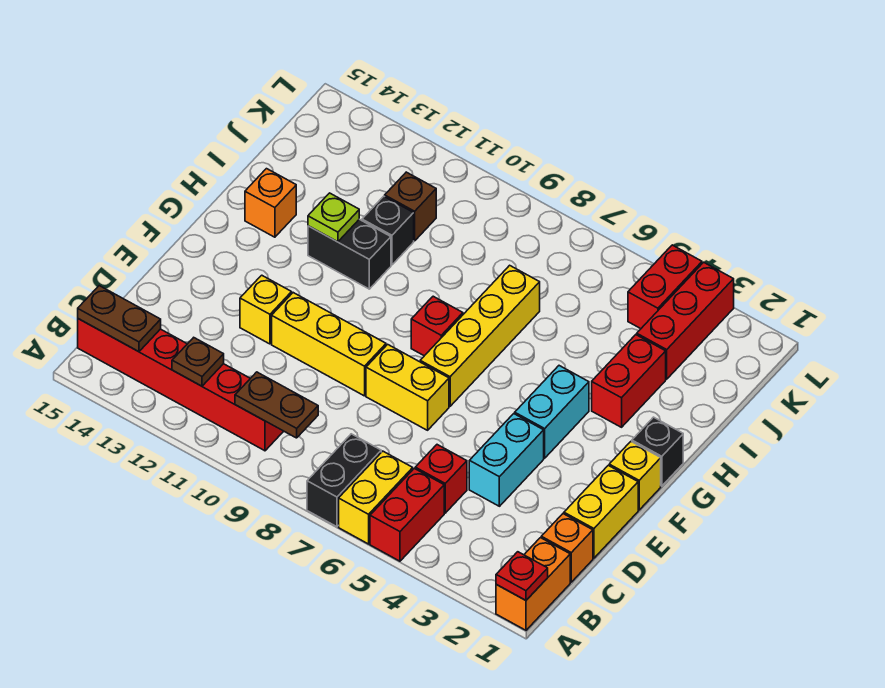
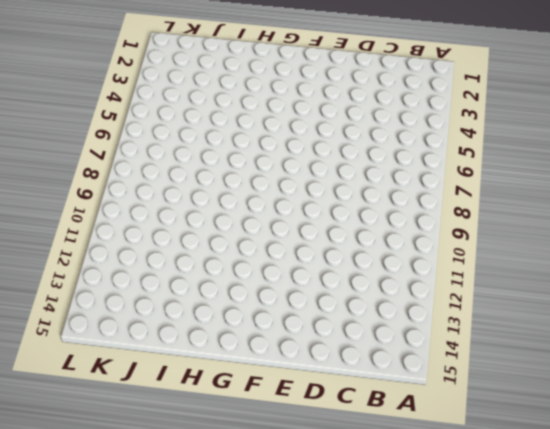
none -> orange brick A1:B1 level 1
none -> red brick A5:B5 level 1
none -> yellow brick A6:B6 level 1

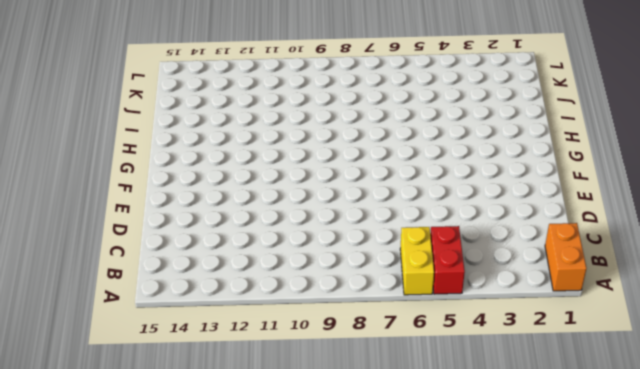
none -> black brick A7:B7 level 1
none -> red brick B10:B15 level 1
none -> orange brick C1 level 1

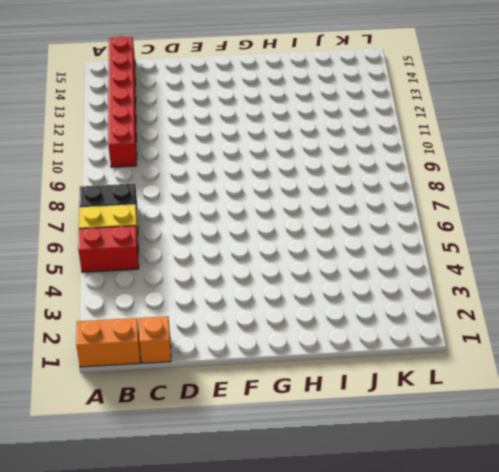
none -> red brick C5 level 1
none -> yellow brick D1:E1 level 1
none -> cyan brick D4:E4 level 1

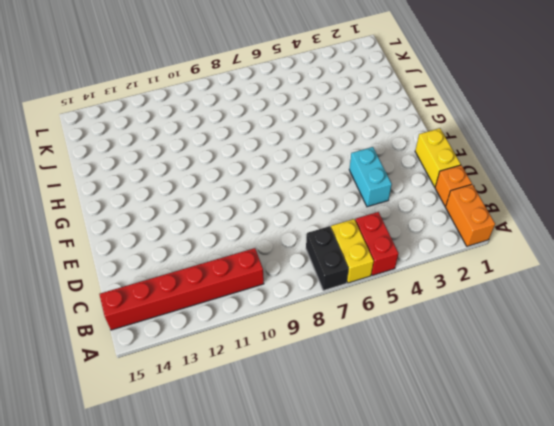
none -> red brick C5 level 1
none -> yellow brick E7:E8 level 1
none -> yellow brick E9:E11 level 1

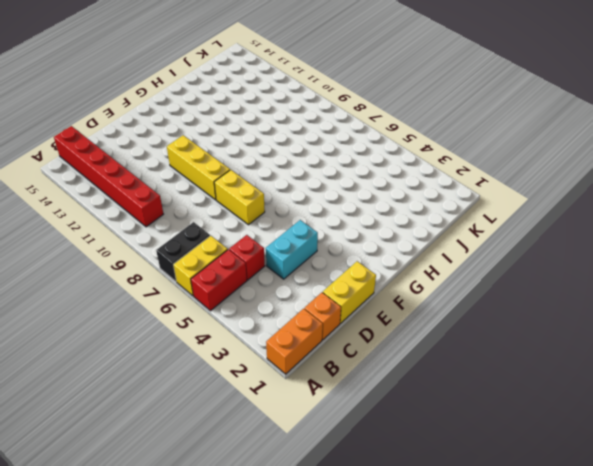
none -> yellow brick E12 level 1
none -> yellow brick F1 level 1
none -> cyan brick F4:G4 level 1

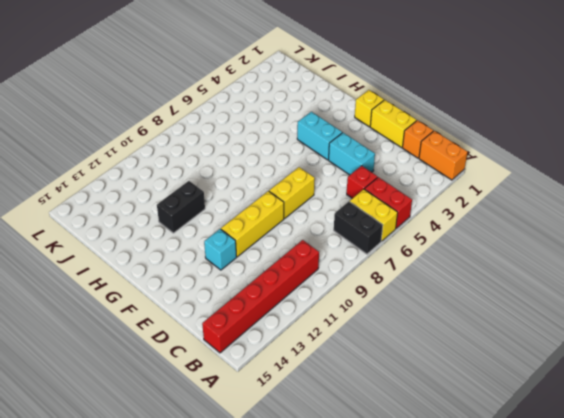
cyan brick E12 level 1 -> yellow brick E12 level 1
none -> yellow brick F7:I7 level 1
none -> black brick G1 level 1
none -> red brick G8 level 1

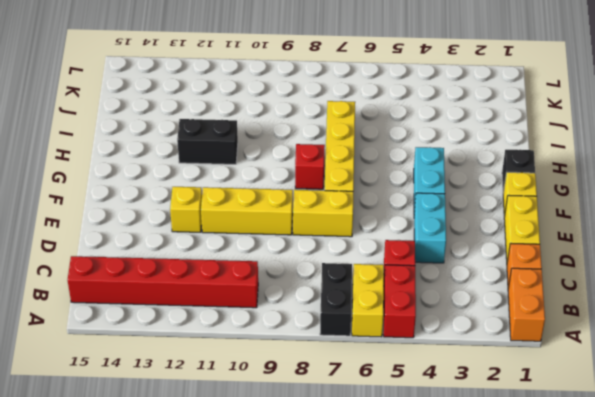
none -> red brick H3:I3 level 1
none -> orange brick H14 level 1
none -> black brick I11 level 1

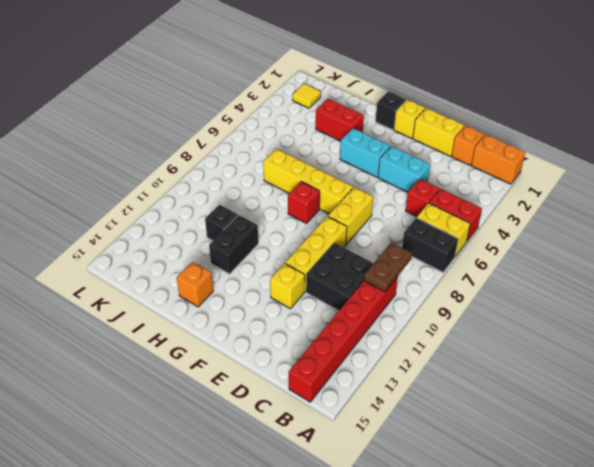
black brick C10:D11 level 1 -> none
yellow tile K2 level 1 -> none
none -> red brick J3:L3 level 1
none -> brown brick J11 level 1
none -> red brick K4:L4 level 1

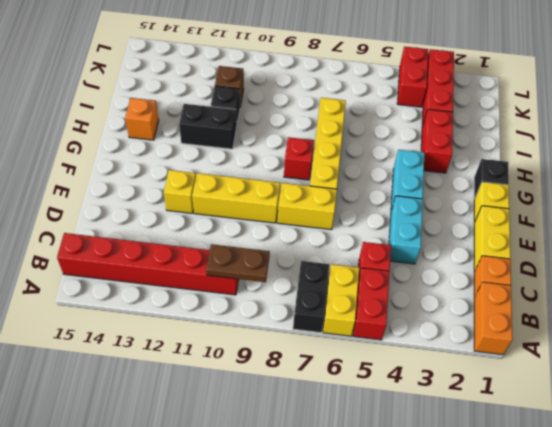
none -> red plate A1 level 2
none -> brown plate B12 level 2
none -> brown plate B14:B15 level 2

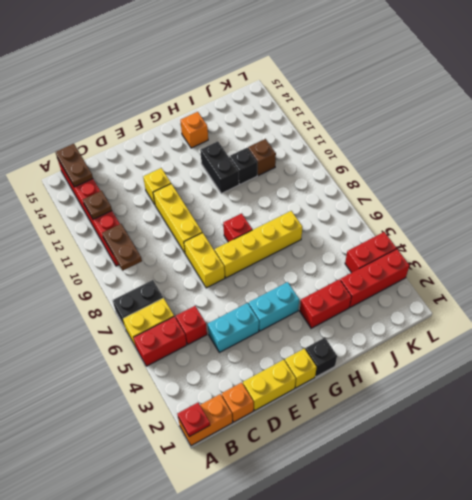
none -> lime plate H12 level 2

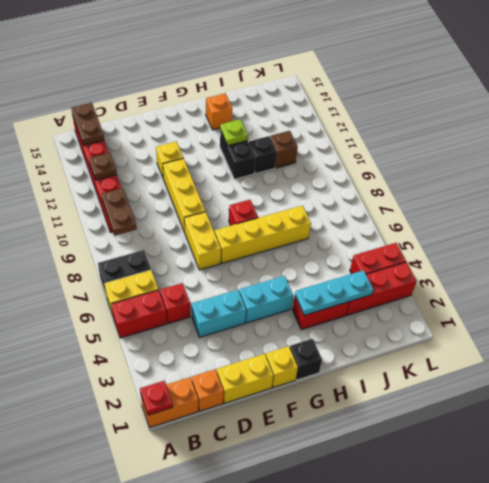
cyan plate H3:J3 level 2 -> none

